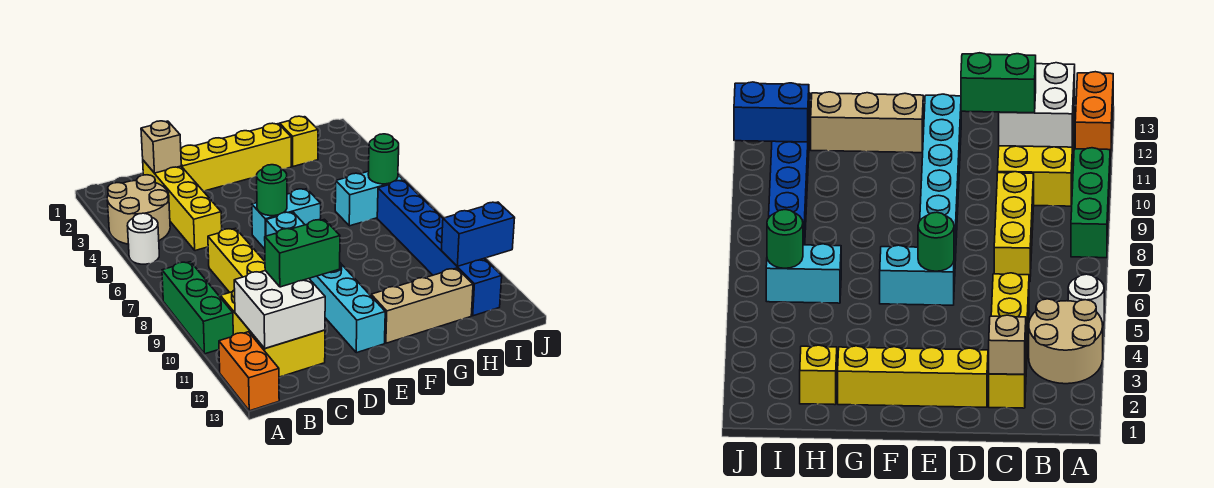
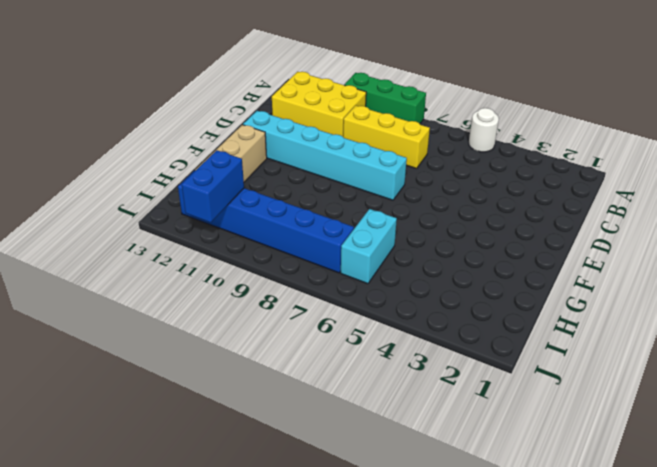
none -> tan round brick A3:B4 level 1
none -> orange brick A12:A13 level 1
none -> yellow brick C2:C5 level 1

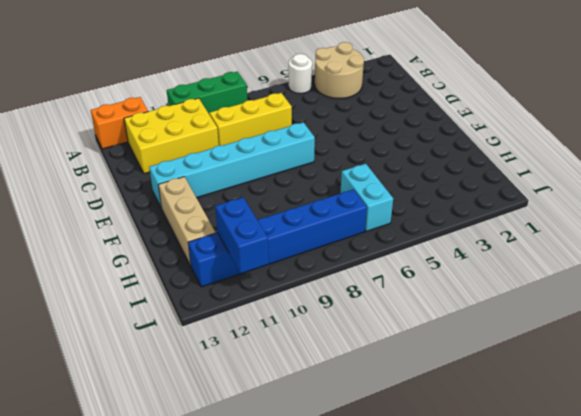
none -> yellow brick C2:C5 level 1
none -> yellow brick D2:G2 level 1
none -> cyan brick E6:F6 level 1

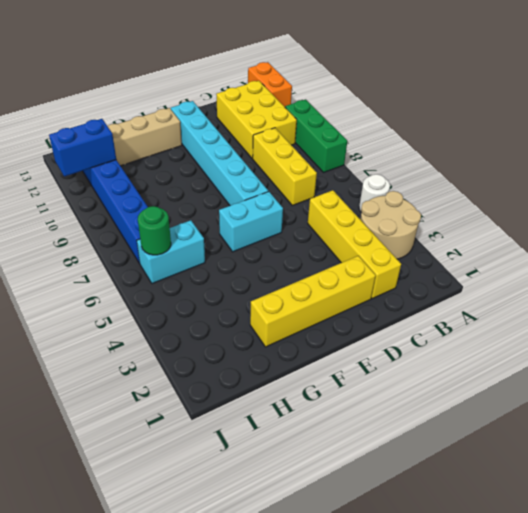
none -> yellow brick H2 level 1
none -> white brick B11:C12 level 2
none -> tan brick C2 level 2

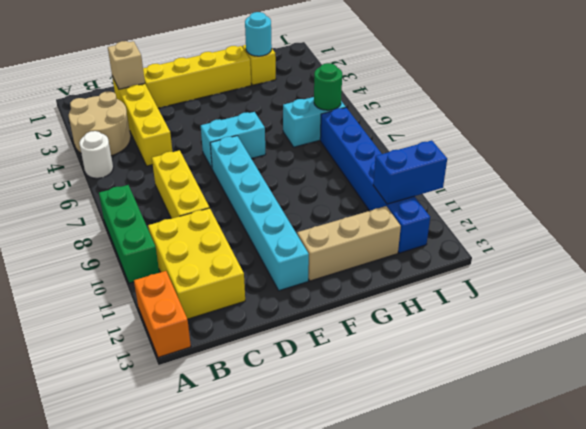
cyan round brick H2 level 2 -> none
none -> white brick B11:C12 level 2
none -> green round brick E6 level 2
none -> green brick C11:D11 level 3

